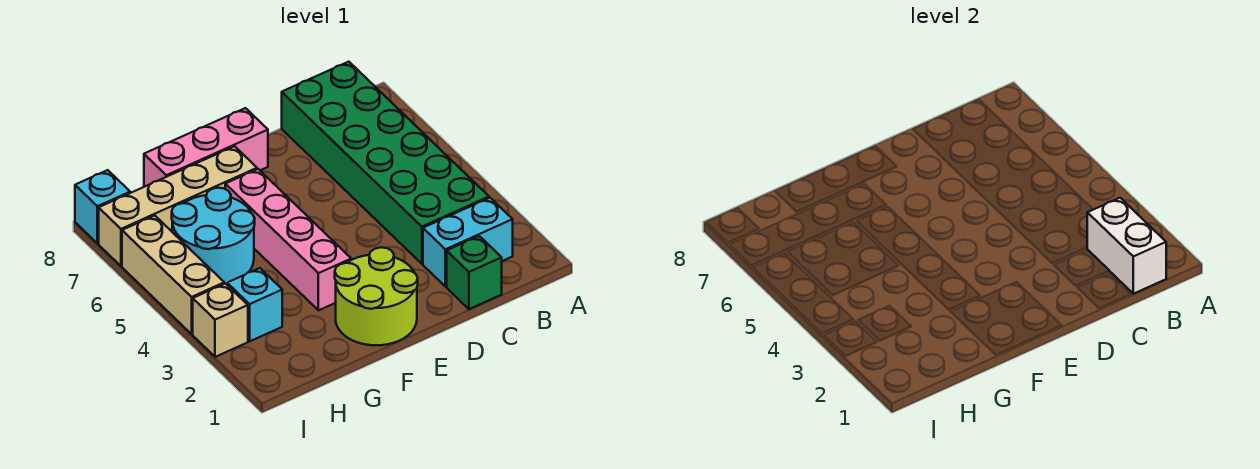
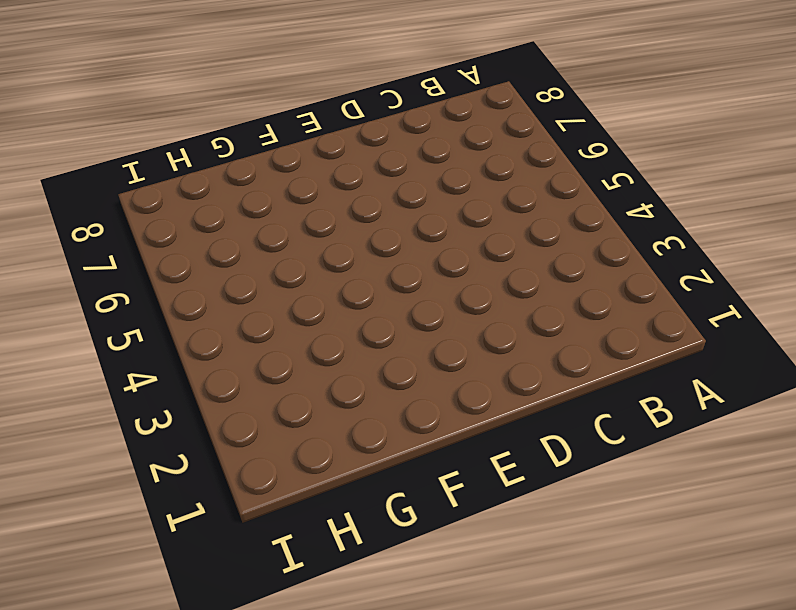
none -> cyan brick B2:C2 level 1
none -> green brick B3:C8 level 1
none -> green brick C1 level 1

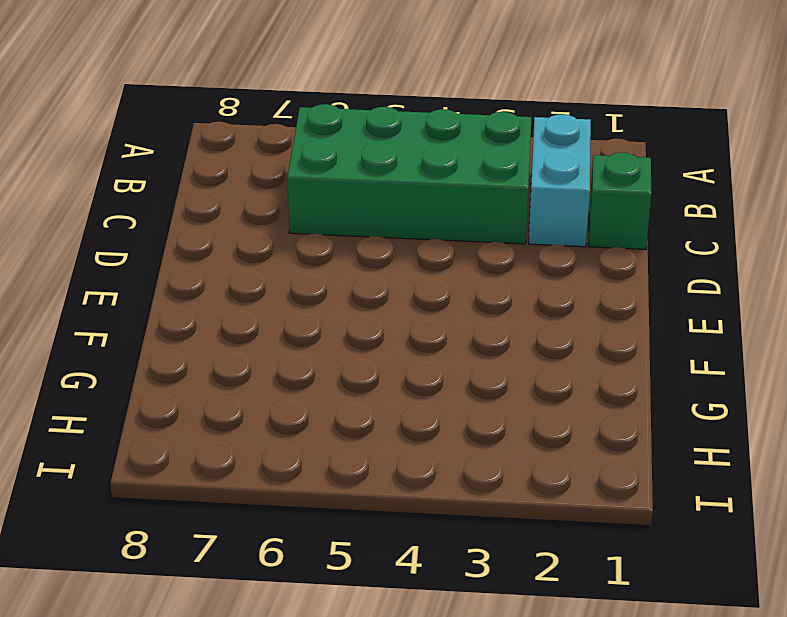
green brick B3:C6 level 1 -> green brick B3:C8 level 1
none -> lime round brick E1:F2 level 1
none -> pink brick E8:G8 level 1
none -> pink brick F3:F6 level 1

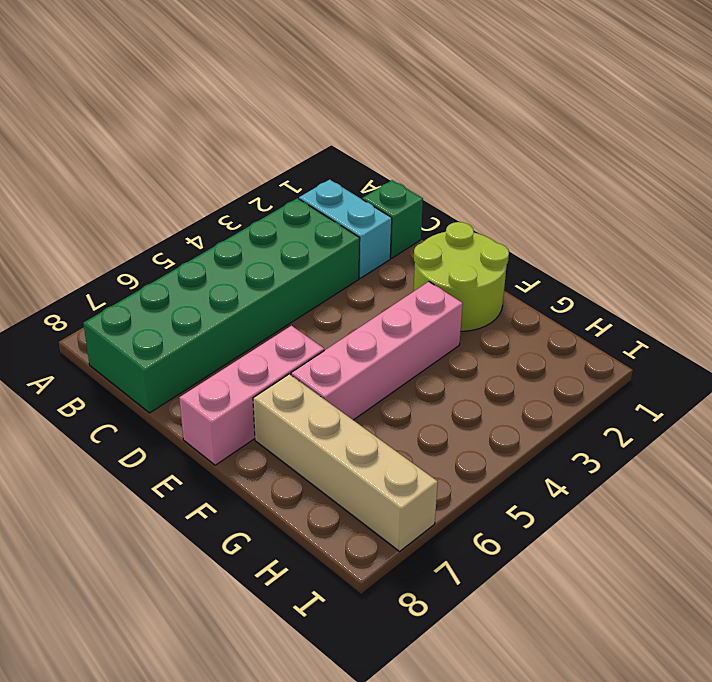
pink brick E6:E8 level 1 -> pink brick E8:G8 level 1
none -> cyan round brick G5:H6 level 1
none -> cyan brick H3 level 1
none -> tan brick I3 level 1

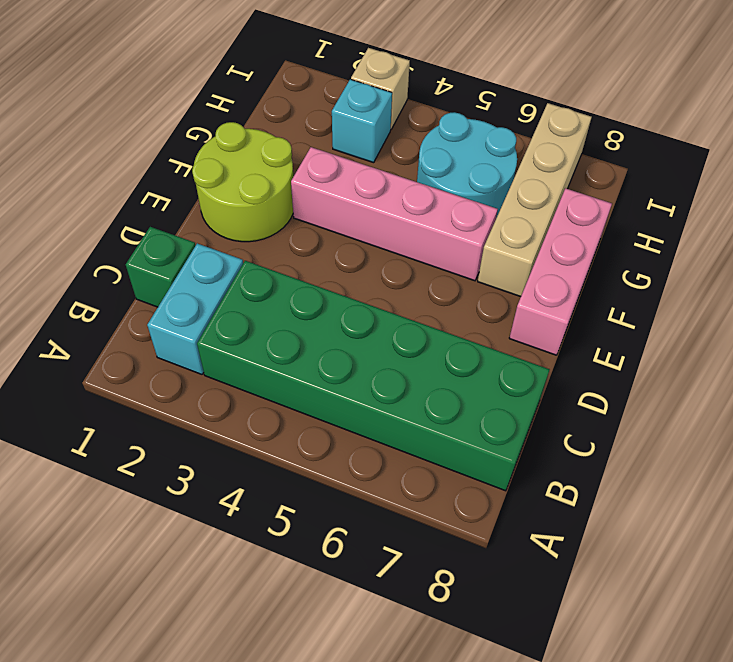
none -> tan brick I4:I6 level 1
none -> cyan brick I8 level 1
none -> white brick B1:B2 level 2

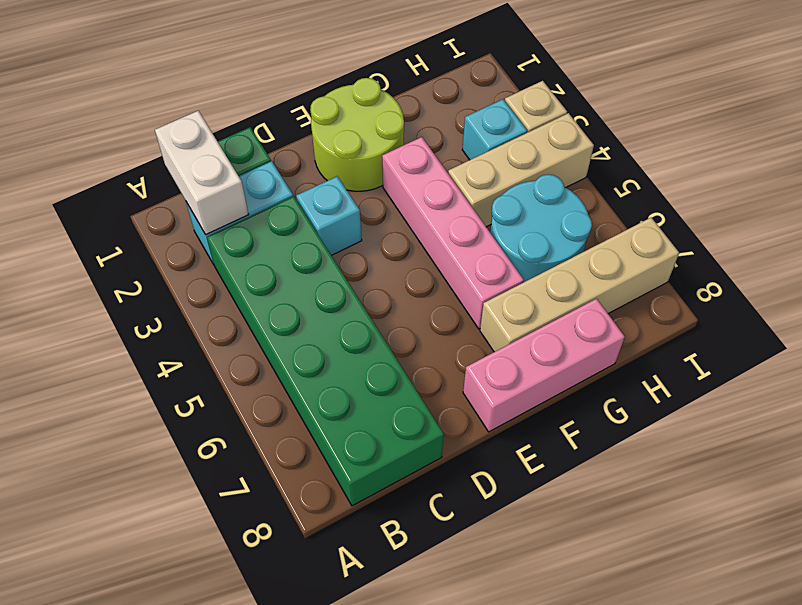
cyan brick D3 level 1 -> cyan brick I8 level 1
tan brick G4:I4 level 1 -> tan brick I4:I6 level 1

